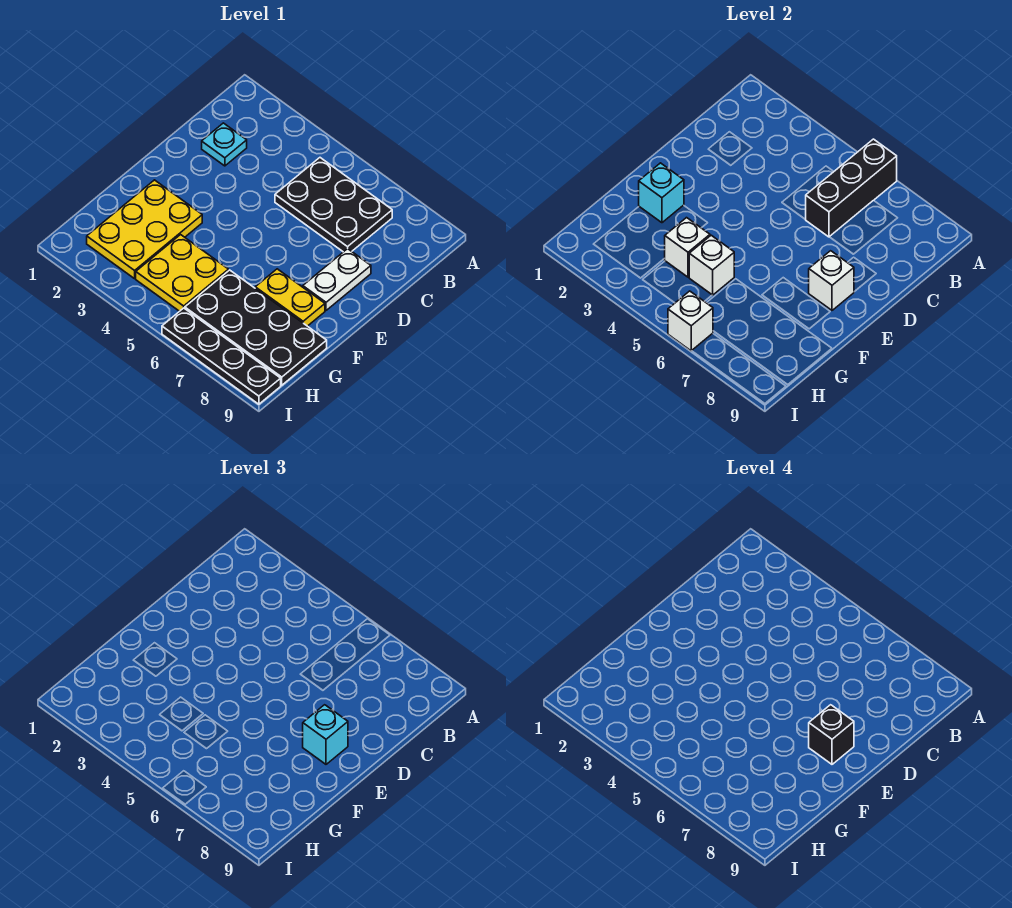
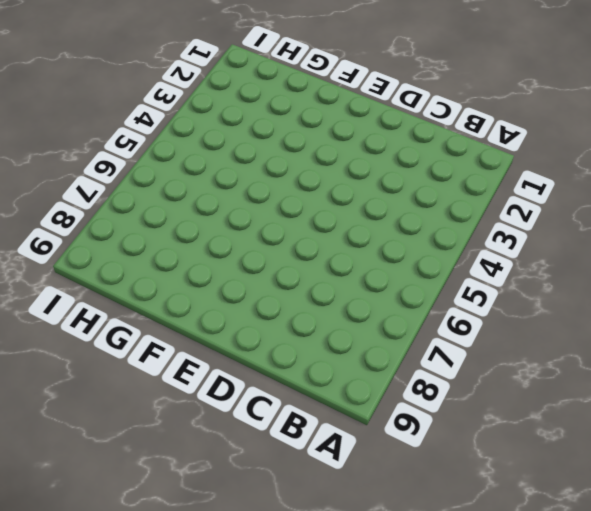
none -> black plate B5:C7 level 1
none -> cyan plate C2 level 1
none -> white plate D8:E8 level 1

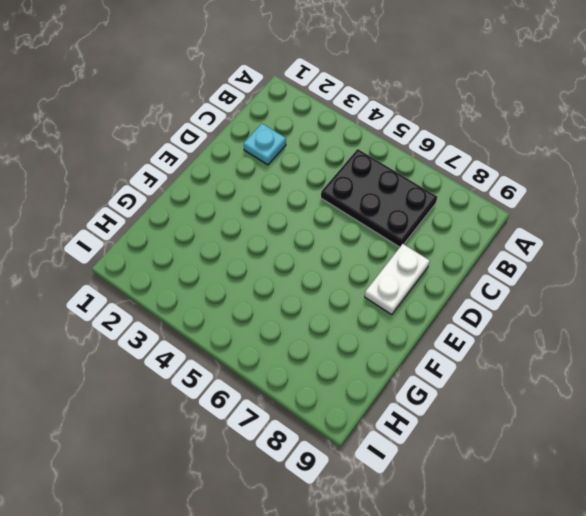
none -> yellow plate F2:H3 level 1
none -> yellow plate F7:F8 level 1
none -> yellow plate G4:H5 level 1

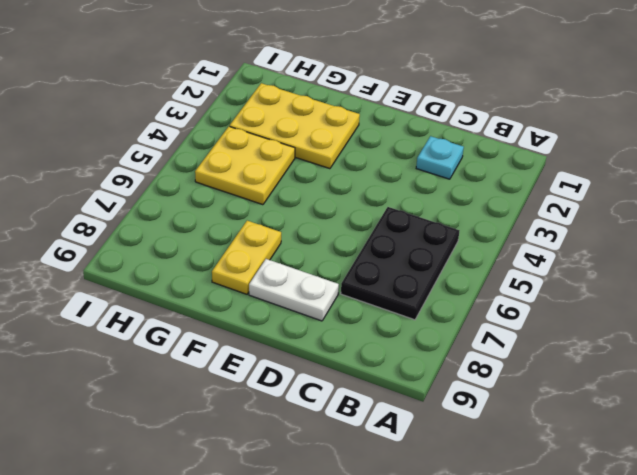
none -> black plate G6:H9 level 1
none -> black plate I6:I9 level 1
none -> black brick A6:C6 level 2

